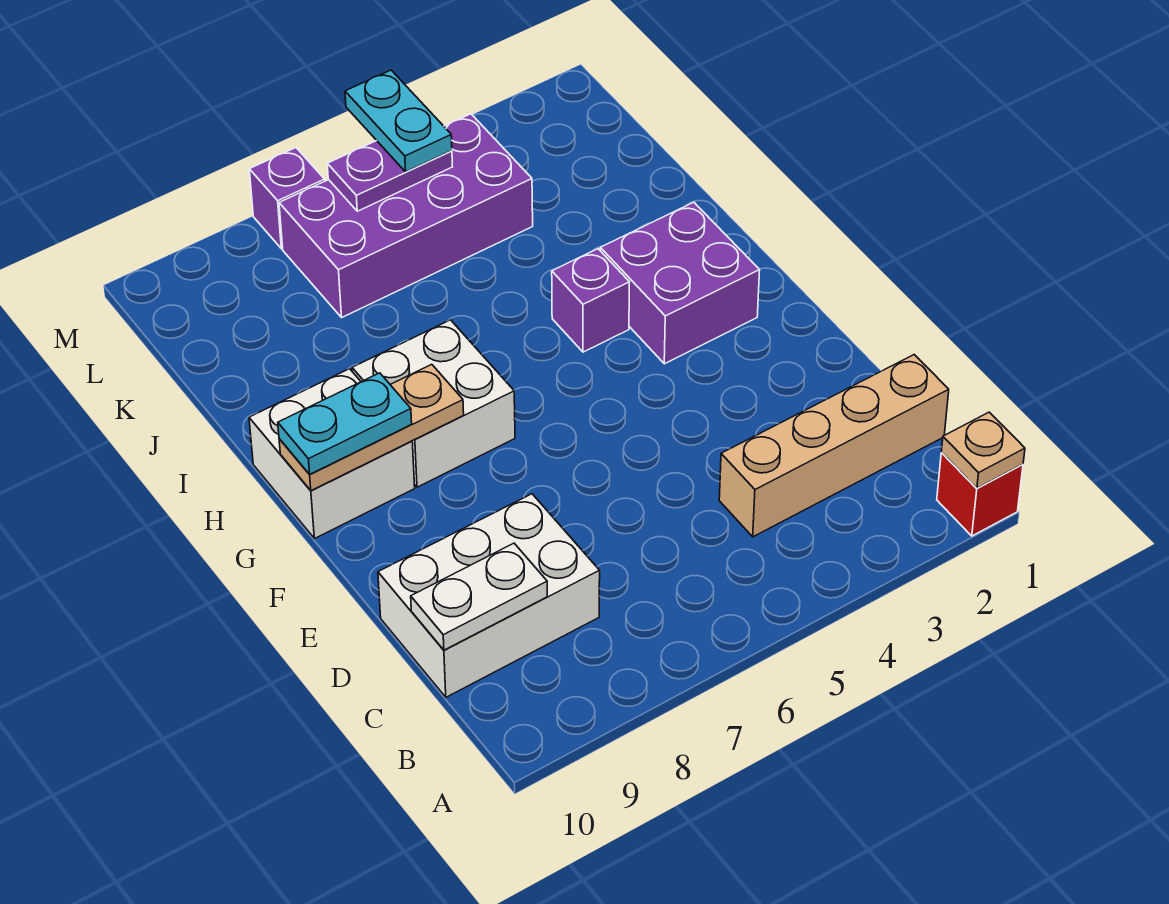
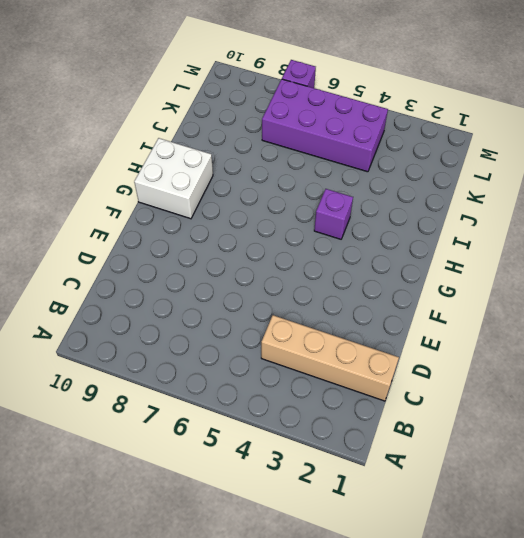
none -> red brick A1 level 1
none -> white brick C8:D10 level 1
none -> purple brick G2:H3 level 1

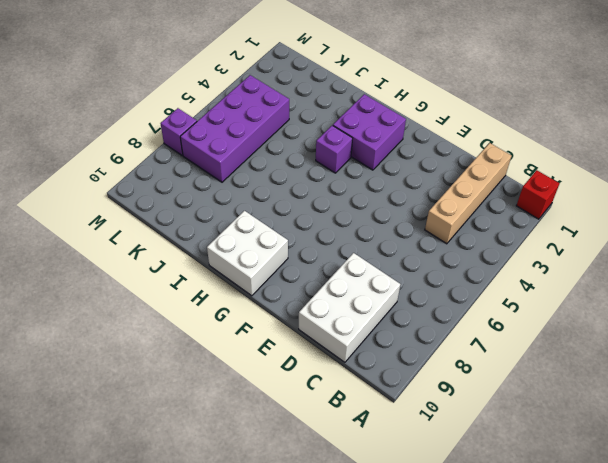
none -> white brick G7:H8 level 1
none -> tan plate A1 level 2
none -> white plate C9:C10 level 2

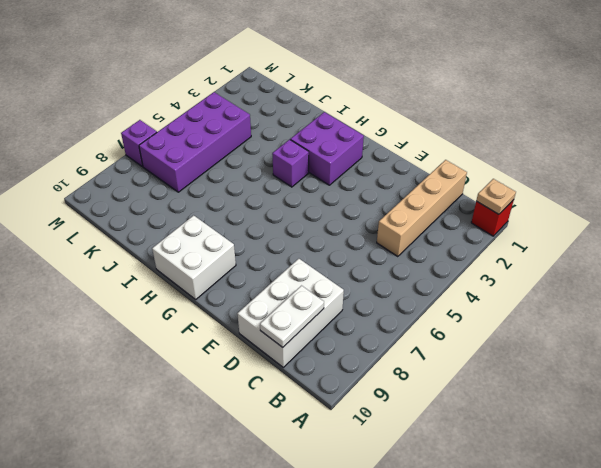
none -> white brick G7:H8 level 1
none -> tan plate G8:G10 level 2
none -> purple plate L5:L6 level 2

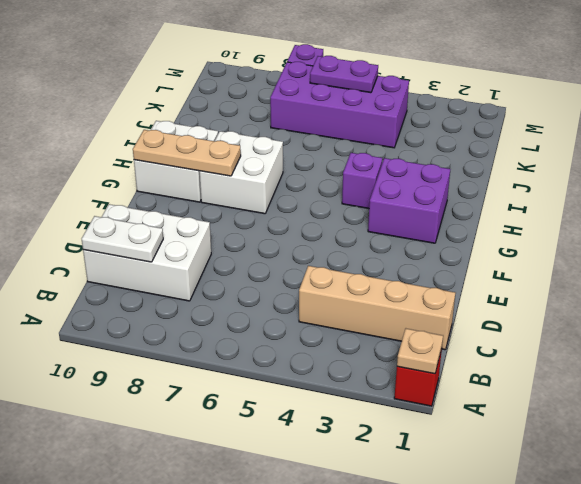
none -> cyan plate G9:G10 level 3
none -> cyan plate L5:M5 level 3

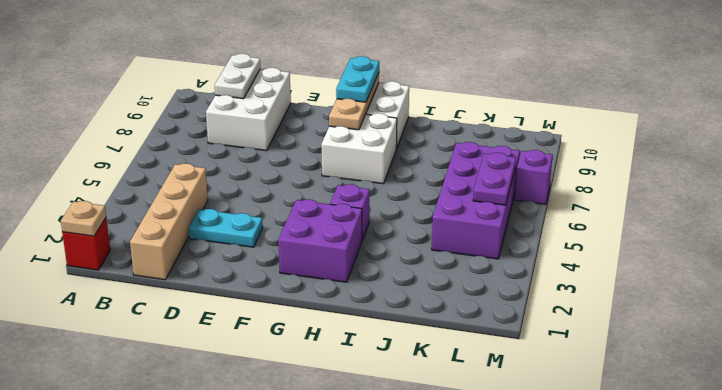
cyan plate D3:E3 level 1 -> cyan plate L5:M5 level 3

